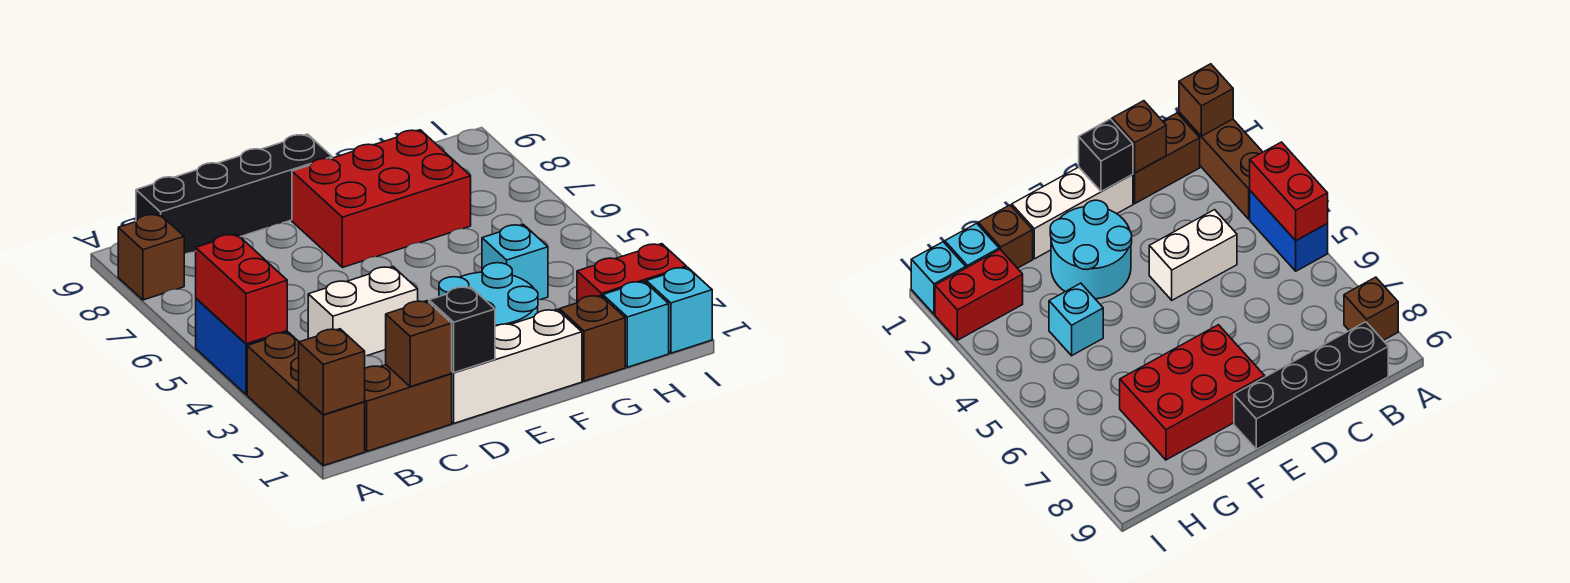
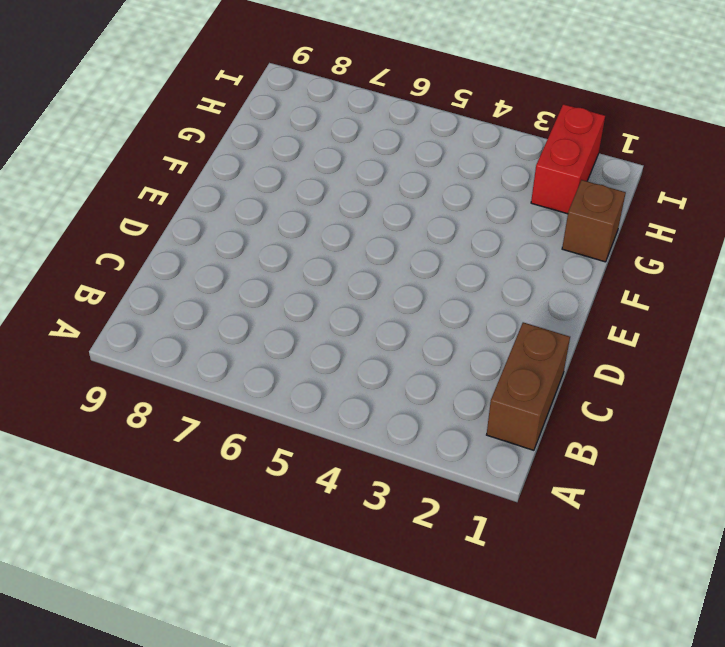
none -> brown brick A1:A3 level 1
none -> blue brick A4:A5 level 1
none -> brown brick A8 level 1

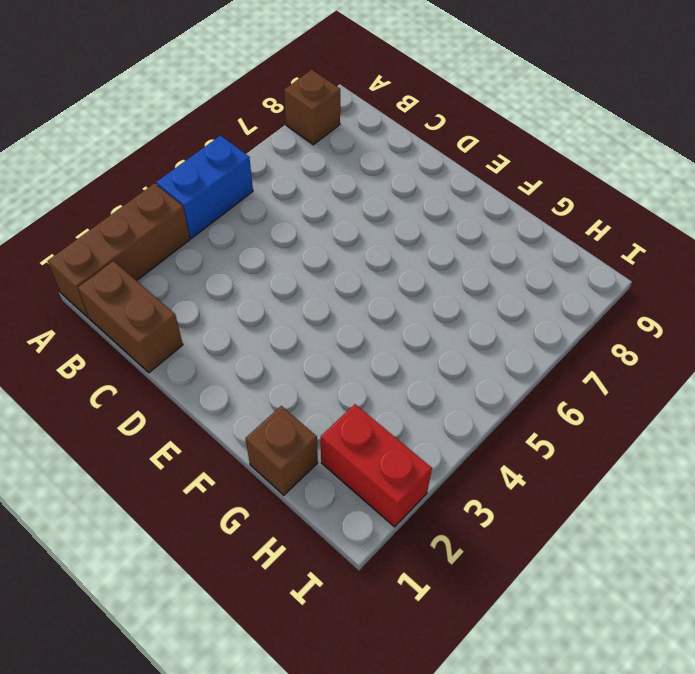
none -> black brick B9:E9 level 1
none -> white brick C4:D4 level 1
none -> white brick D1:F1 level 1

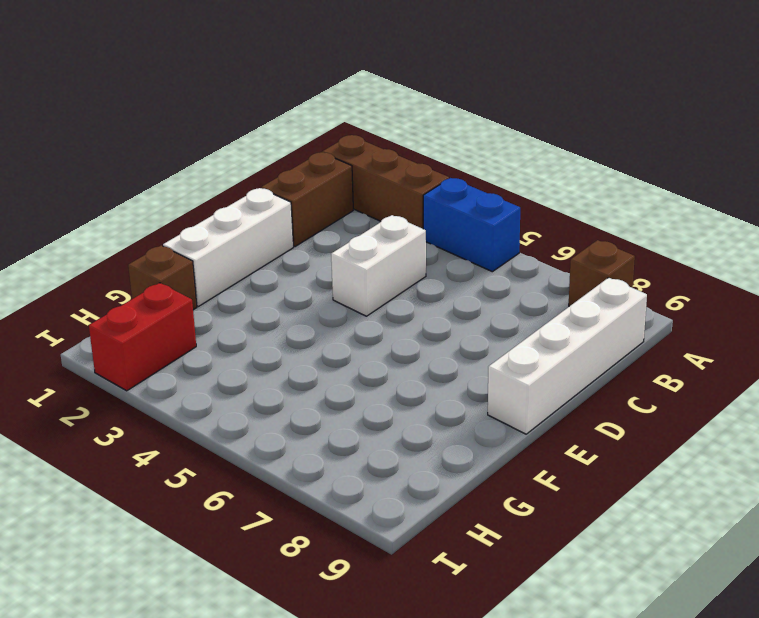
white brick B9:E9 level 1 -> black brick B9:E9 level 1
none -> cyan round brick E2:F3 level 1
none -> red brick E7:G8 level 1
none -> cyan brick G4 level 1

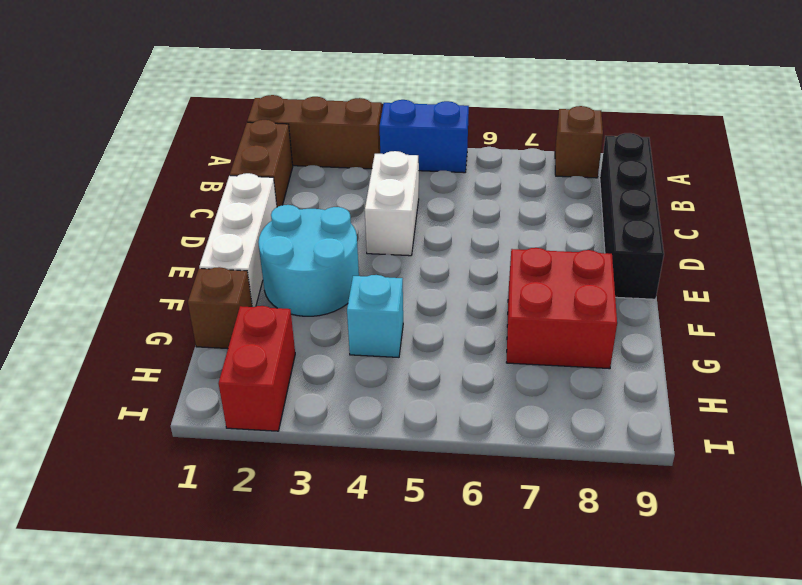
red brick F7:G8 level 1 -> red brick E7:G8 level 1
none -> cyan brick H1 level 1
none -> cyan brick I1 level 1
none -> brown brick A1 level 2

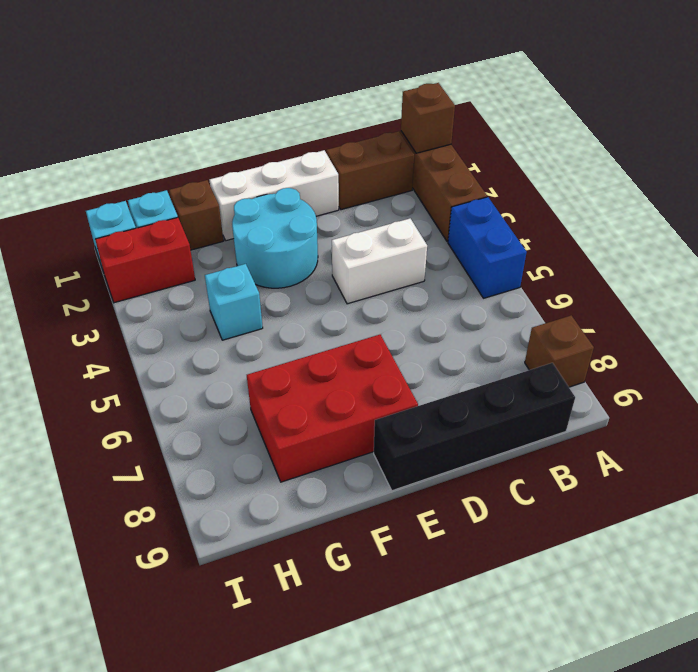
none -> red brick A4:A5 level 2
none -> brown brick C1 level 2
none -> black brick D1 level 2

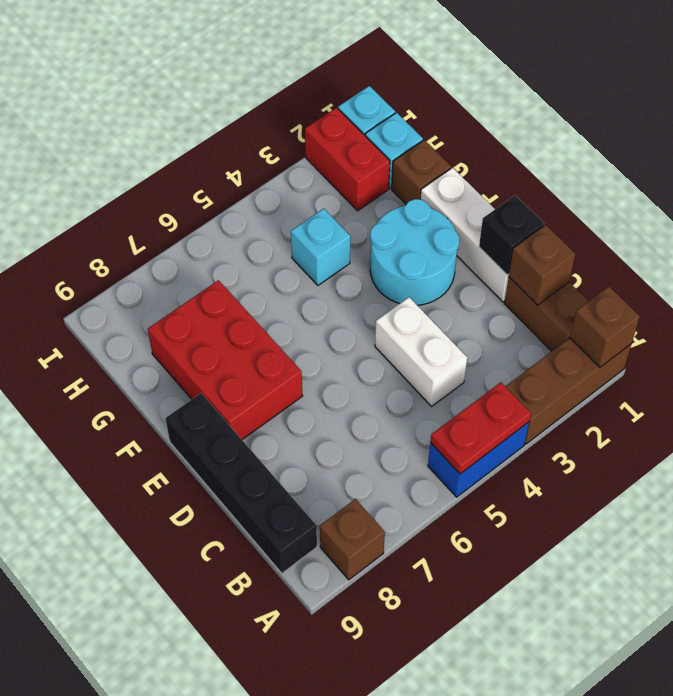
red plate A4:A5 level 2 -> red brick A4:A5 level 2

